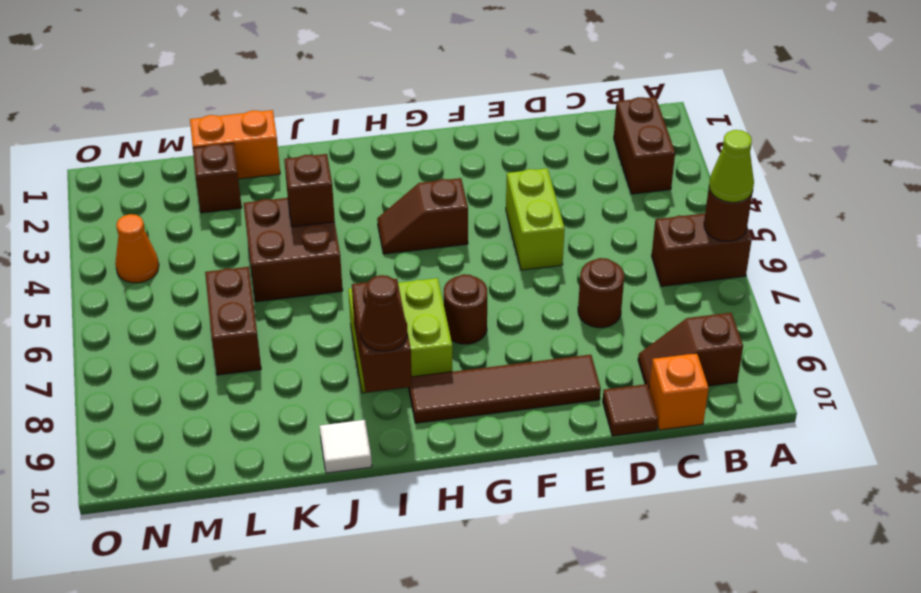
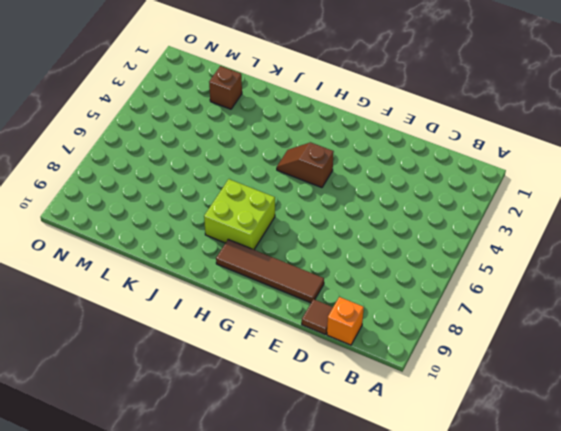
none -> brown brick A6:B6 level 1
none -> brown brick B2:B3 level 1
none -> brown slope B9:C9 level 1 top B

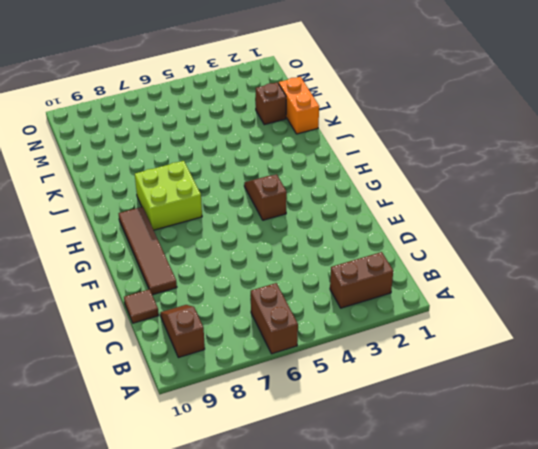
none -> orange brick C10 level 1
none -> brown round brick D7 level 1
none -> lime brick E4:E5 level 1

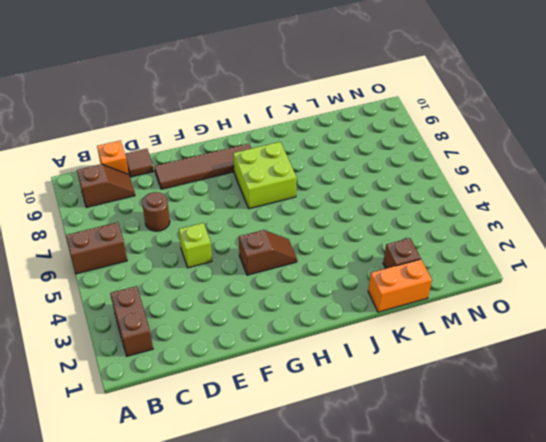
lime brick E5 level 1 -> lime brick E4:E5 level 1
none -> brown round brick G7 level 1
none -> brown brick J4:K5 level 1
none -> white tile J10 level 1

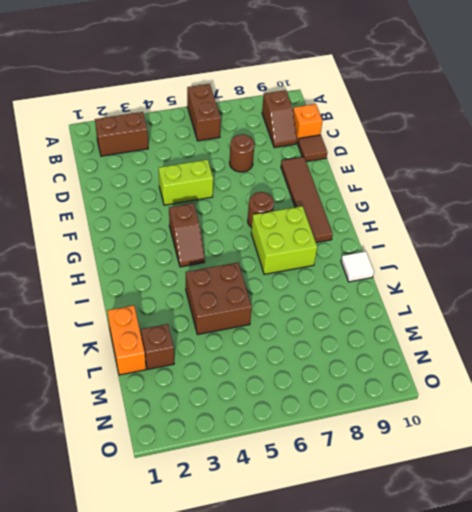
none -> brown brick L6:L7 level 1
none -> orange cone N4 level 1
none -> brown round brick A6 level 2

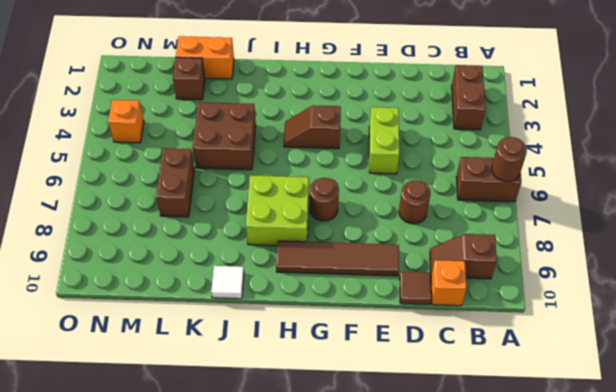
orange brick N4 level 1 -> orange cone N4 level 1
none -> brown brick I8:I9 level 2
none -> brown brick J4 level 2
none -> lime cone A6 level 3

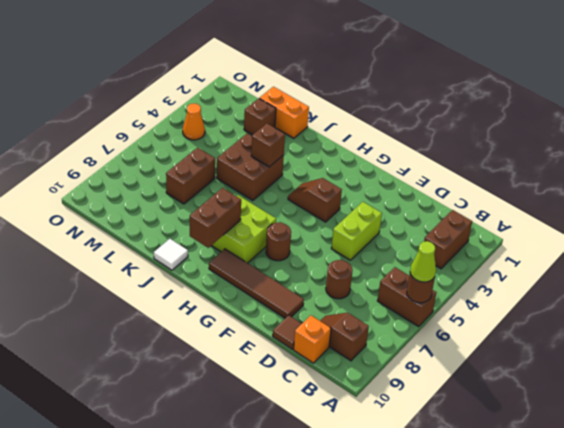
none -> brown cone I9 level 3

